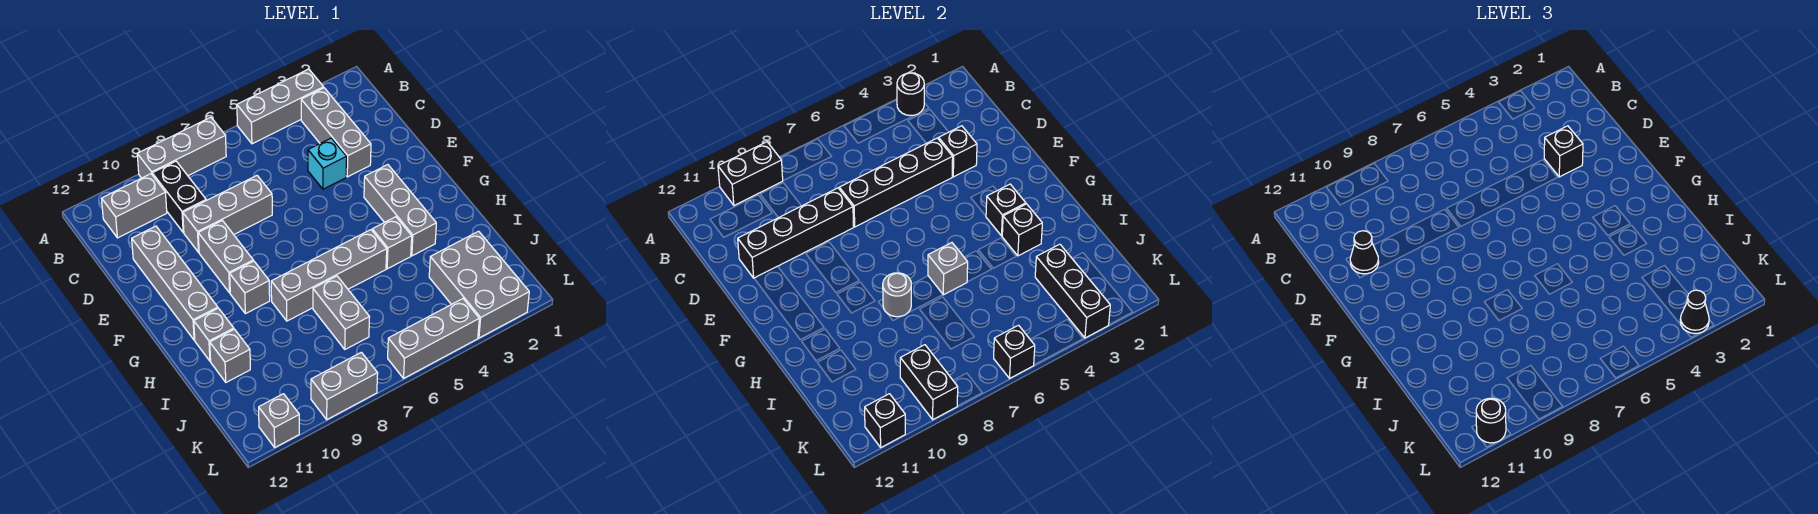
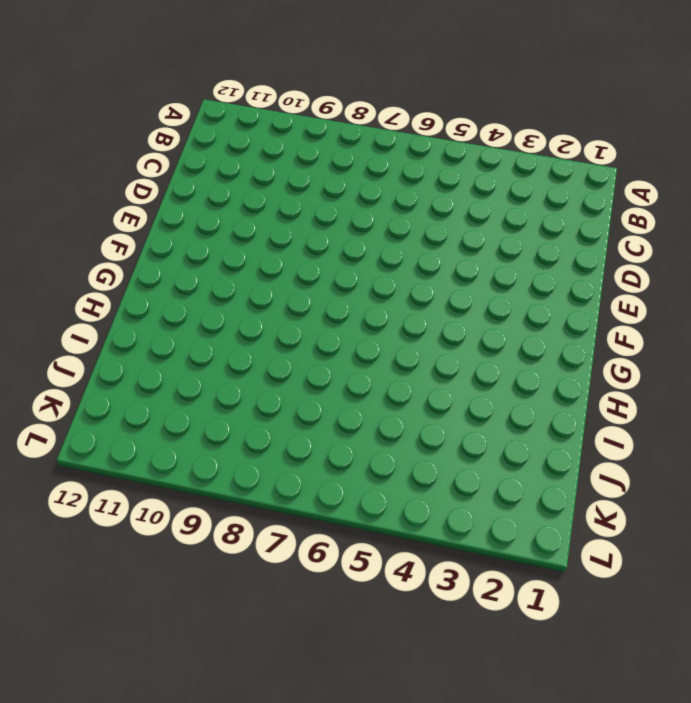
none -> grey brick A3:A5 level 1
none -> grey brick A7:A9 level 1
none -> grey brick B3:D3 level 1
none -> black brick B9:C9 level 1

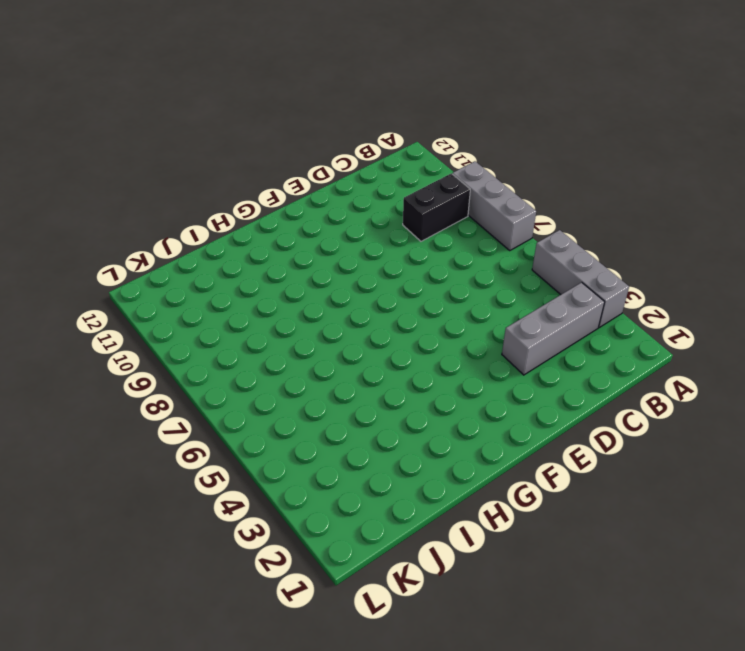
none -> grey brick B10:B11 level 1
none -> cyan brick D4 level 1
none -> grey brick D7:D9 level 1
none -> grey brick D11:G11 level 1

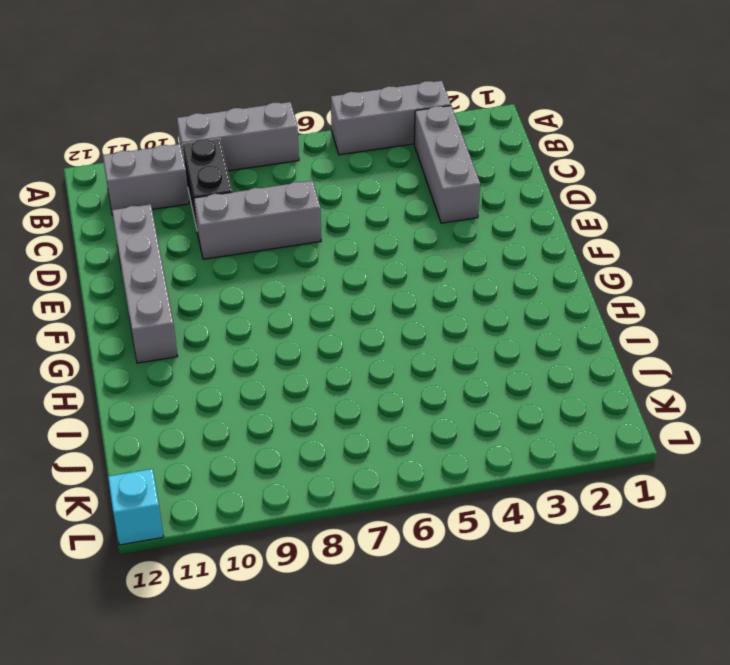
cyan brick L12 level 1 -> cyan brick D4 level 1
none -> grey brick E9:F9 level 1
none -> grey brick F3:H3 level 1
none -> grey brick G9 level 1
none -> grey brick H4 level 1

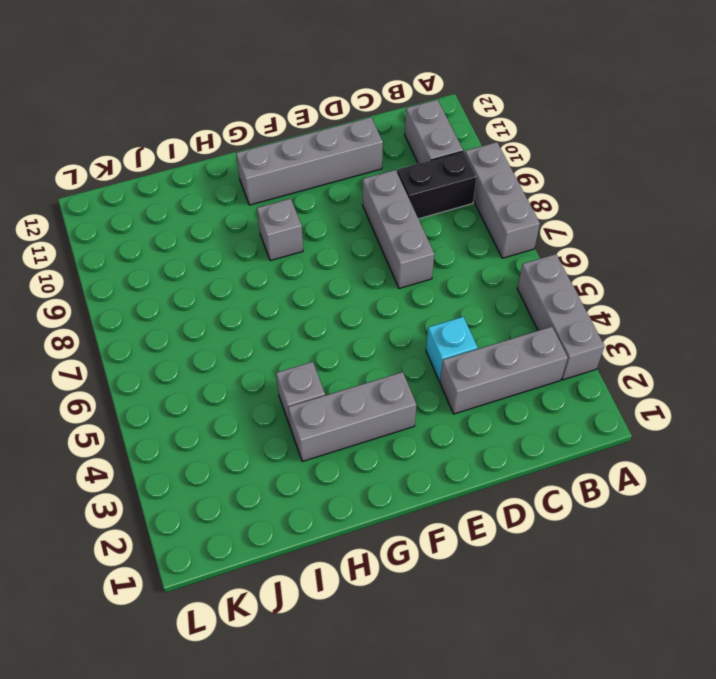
none -> grey brick E9:F9 level 1
none -> grey brick H5:H8 level 1
none -> grey brick H11 level 1
none -> grey brick I7:J7 level 1

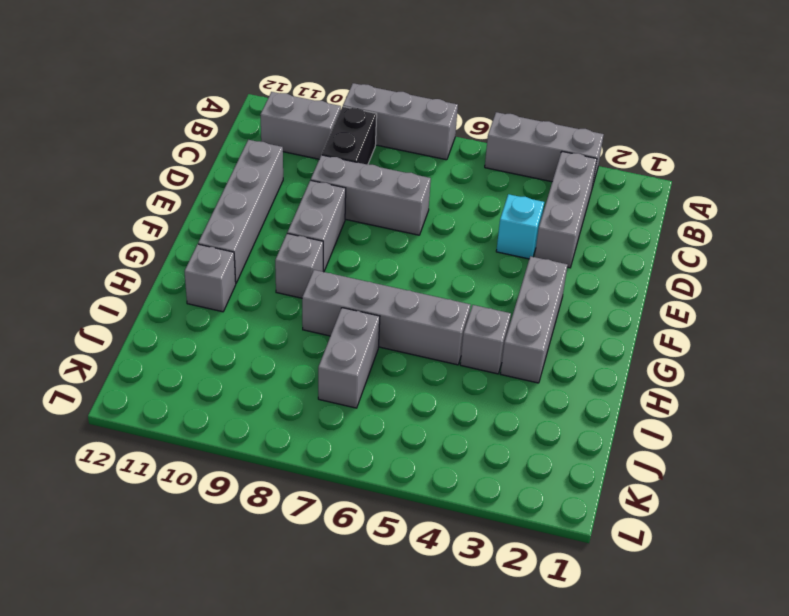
none -> grey brick I11 level 1
none -> grey brick J2:L3 level 1
none -> grey brick L4:L6 level 1
none -> grey brick L8:L9 level 1

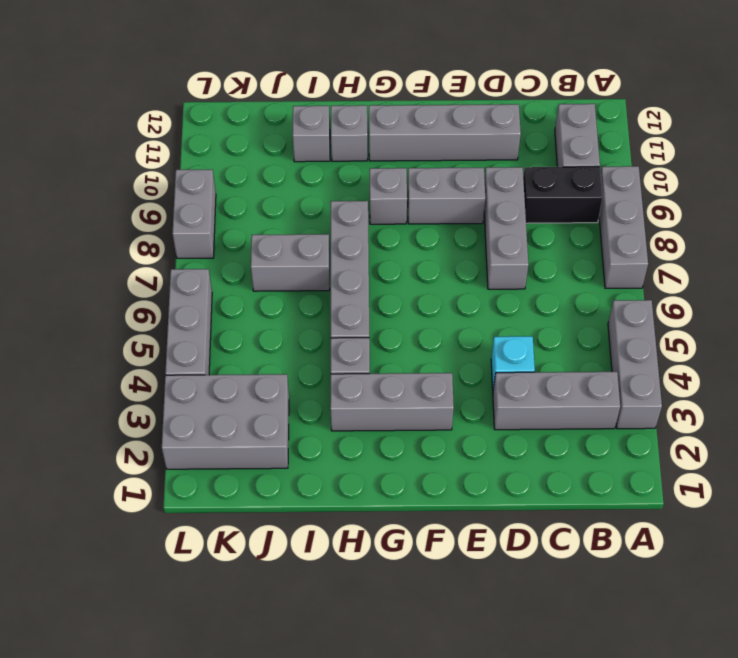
none -> grey brick L11 level 1
none -> black round brick A3 level 2
none -> black brick A9:A10 level 2
none -> black brick D3 level 2

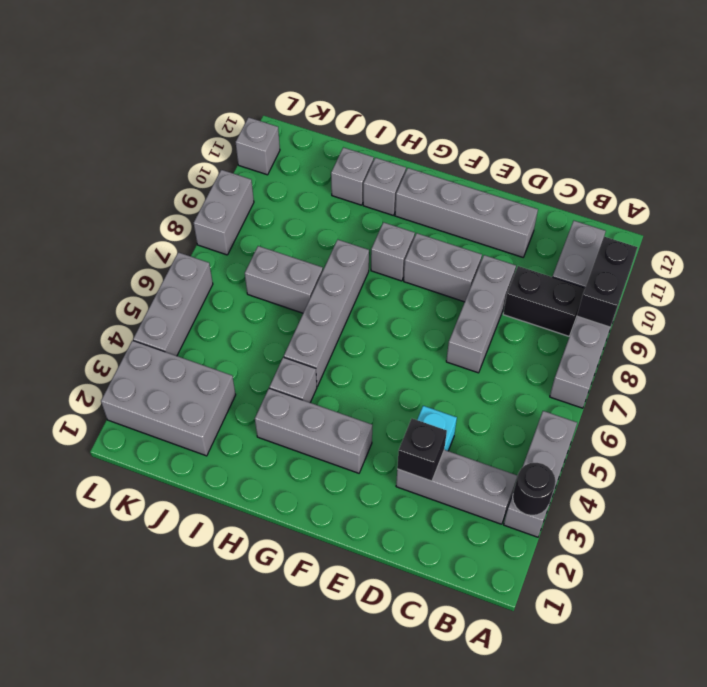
none -> black brick D4:D7 level 2
none -> black brick D8:D11 level 2
none -> black brick G3 level 2
none -> black brick H3 level 2

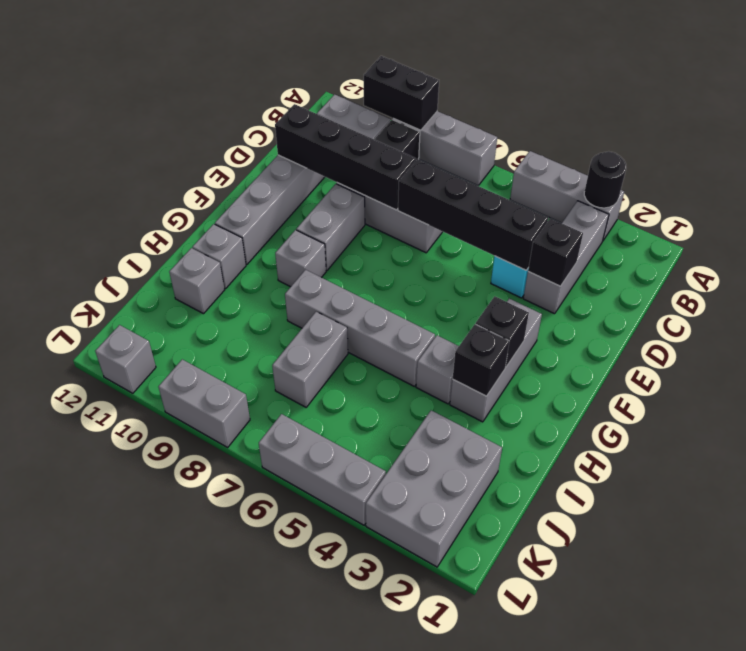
none -> grey brick H6 level 2
none -> grey round brick H8 level 2
none -> black brick J3:L3 level 2
none -> black brick K9:L9 level 2

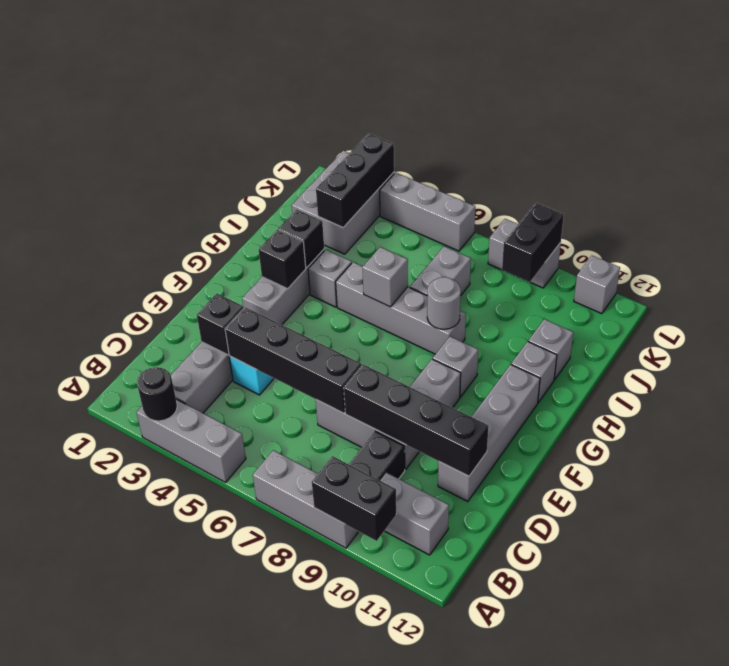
none -> black brick L6 level 2
none -> black brick L11 level 2
none -> black brick D3 level 3
none -> black cone D11 level 3

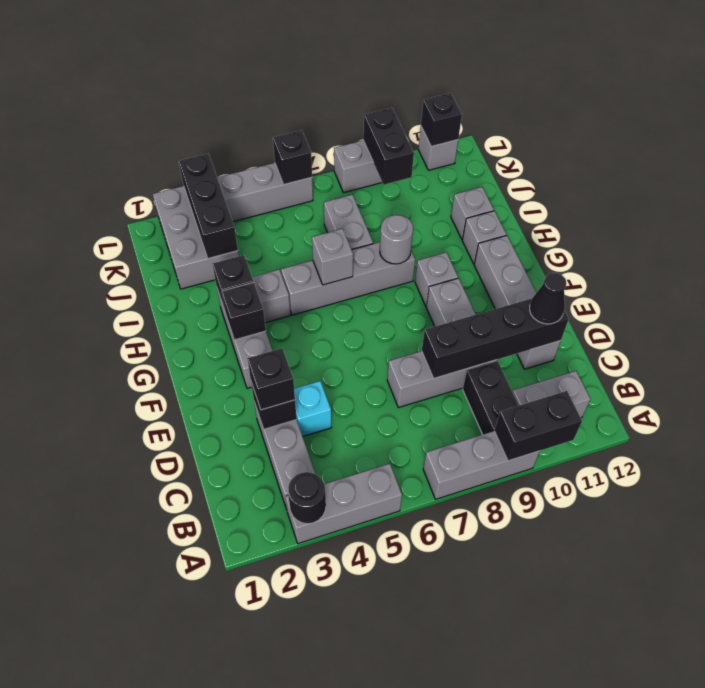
none -> black brick D4:D7 level 2
none -> black cone L3 level 3
none -> black round brick L11 level 3

